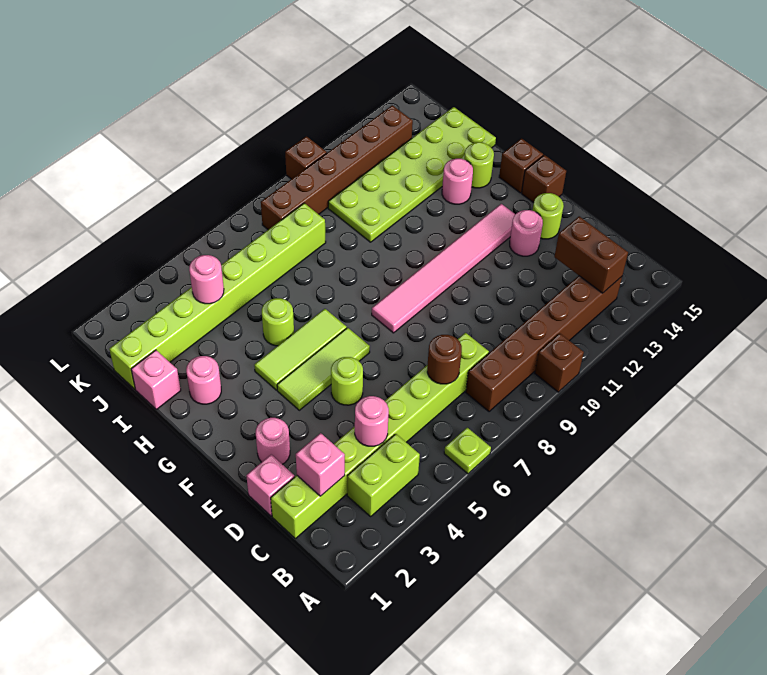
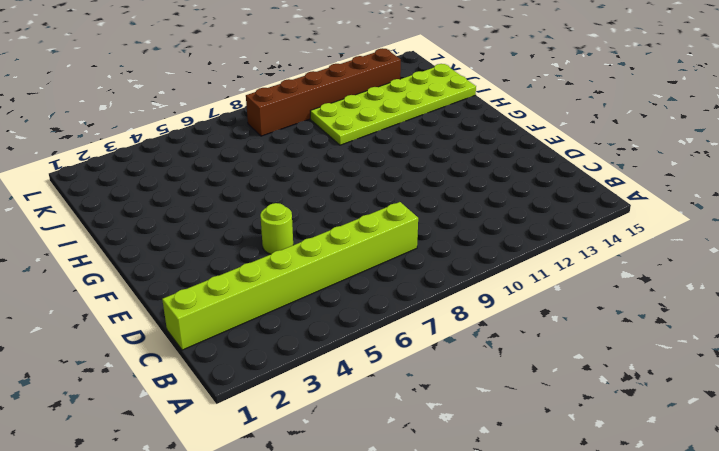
none -> lime plate A6 level 1
none -> brown brick A10 level 1
none -> lime brick B3:B4 level 1

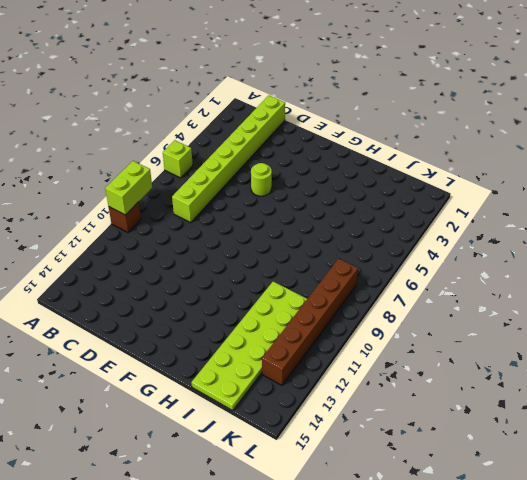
lime brick A6 level 1 -> lime plate A6 level 1
lime brick A9:A10 level 2 -> lime brick B3:B4 level 1
none -> brown brick B8:B13 level 1
none -> pink brick D1 level 1
none -> pink round brick E2 level 1

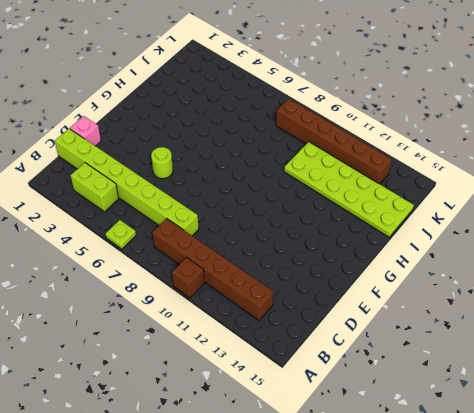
none -> pink round brick E2 level 1
none -> pink round brick E13 level 1
none -> lime round brick E14 level 1

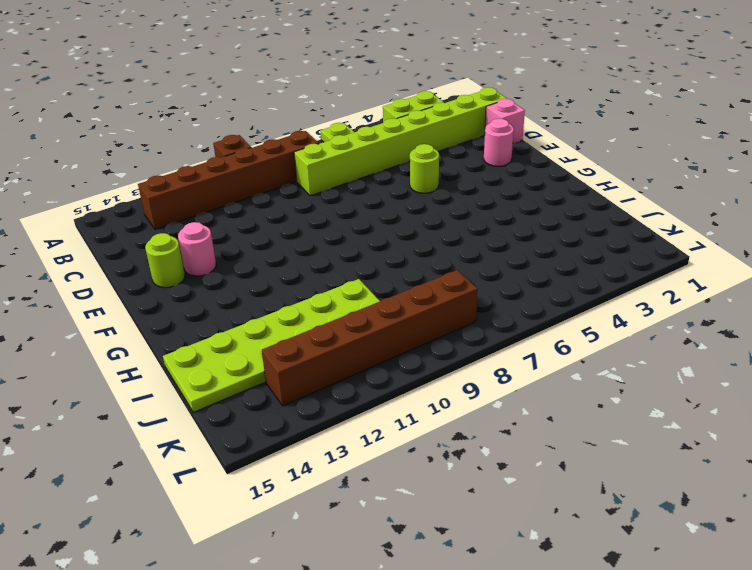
none -> lime tile F4:F6 level 1
none -> pink tile F8:F13 level 1
none -> brown brick F15 level 1

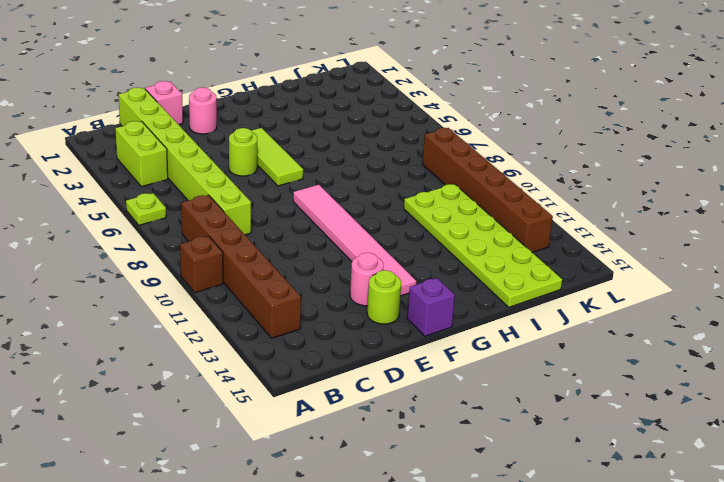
purple brick F15 level 1 -> brown brick F15 level 1
none -> lime tile G4:G6 level 1
none -> brown brick G15 level 1
none -> pink round brick H2 level 1

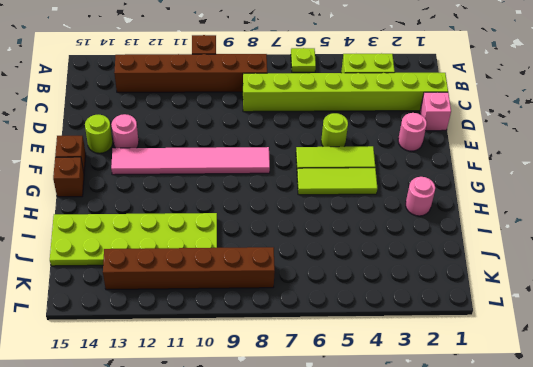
none -> lime round brick H5 level 1
none -> pink round brick H13 level 1
none -> lime round brick H14 level 1

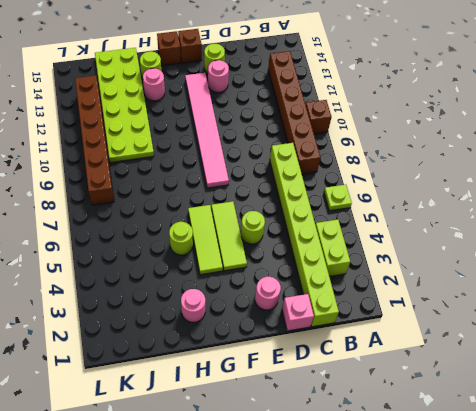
none -> pink brick I1 level 1
none -> lime brick J1:J8 level 1
none -> brown brick L10 level 1

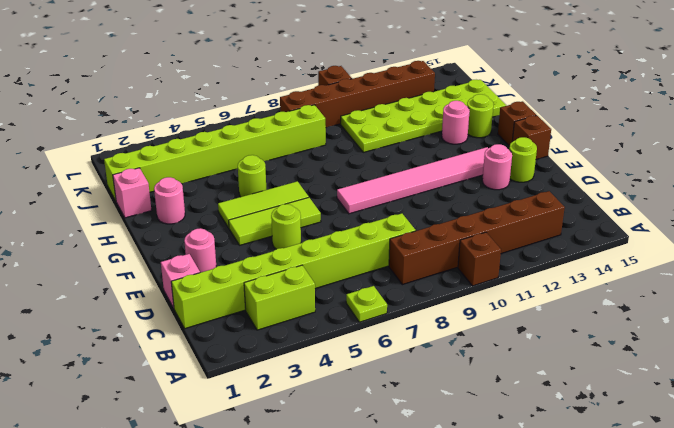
none -> brown brick B13:C13 level 2
none -> pink brick C2 level 2
none -> pink round brick C4 level 2

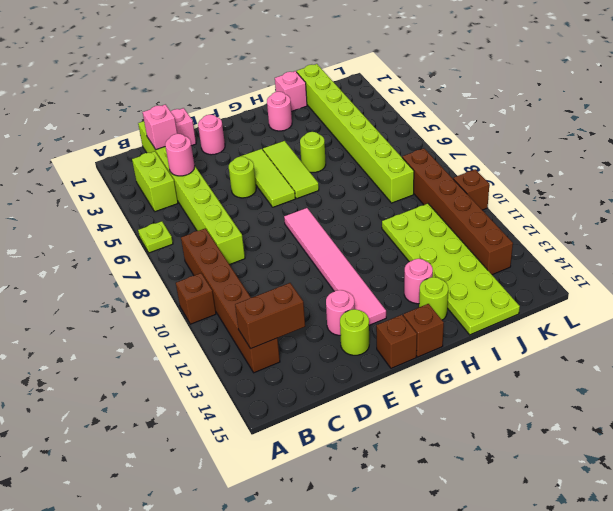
none -> brown round brick C7 level 2
none -> pink round brick J4 level 2

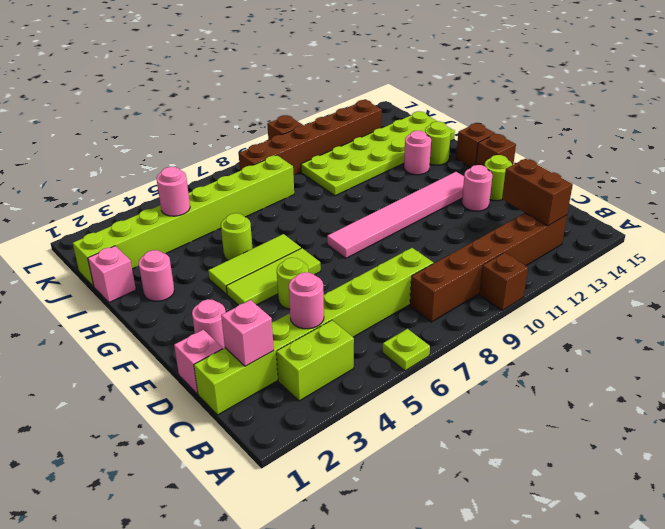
none -> brown round brick C7 level 2

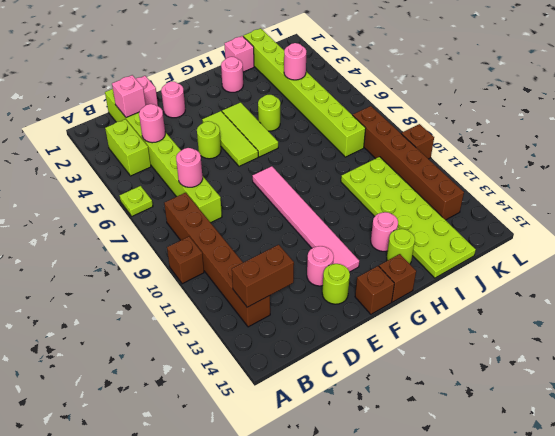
pink round brick C7 level 2 -> brown round brick C7 level 2

